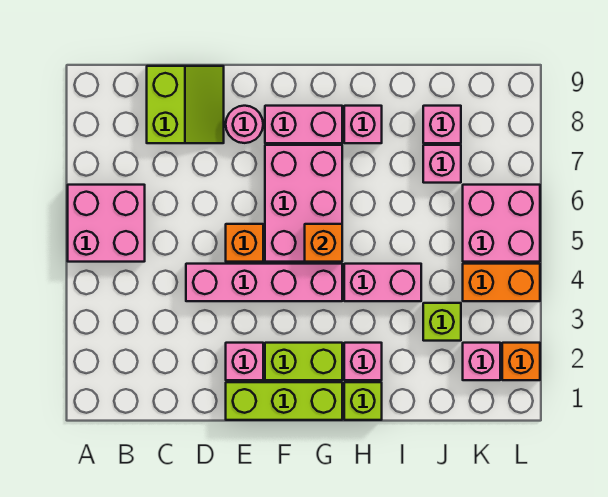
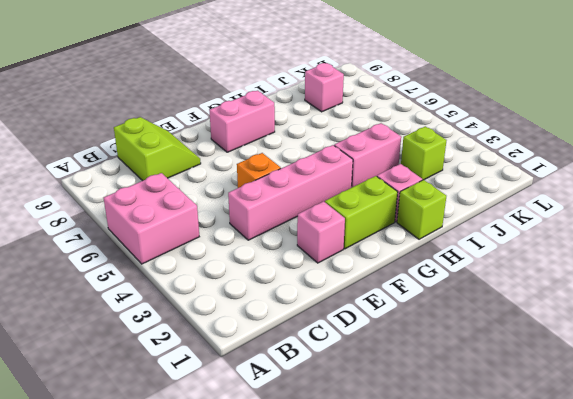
none -> lime brick E1:G1 level 1
none -> pink round brick E8 level 1
none -> pink brick F5:G7 level 1

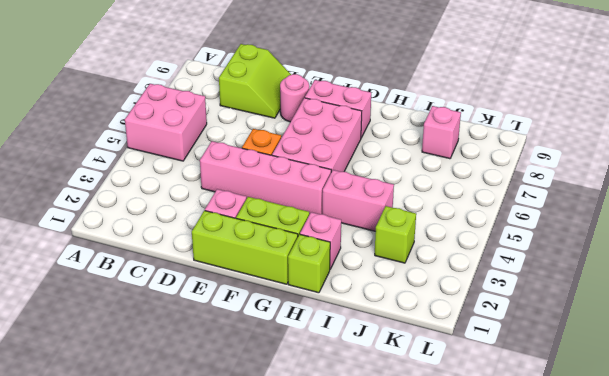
none -> pink brick H8 level 1
none -> pink brick J7 level 1
none -> pink brick K2 level 1

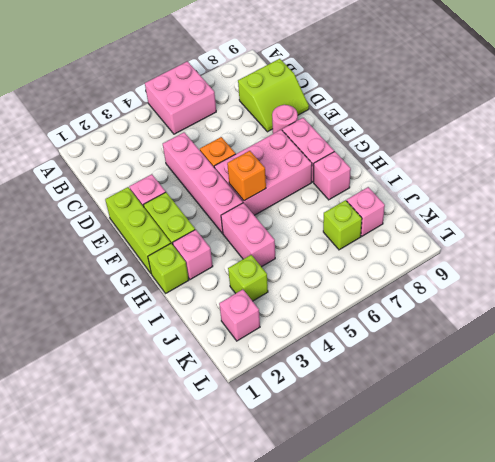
lime brick J7 level 1 -> pink brick J7 level 1
none -> orange brick K4:L4 level 1
none -> pink brick K5:L6 level 1
none -> orange brick L2 level 1

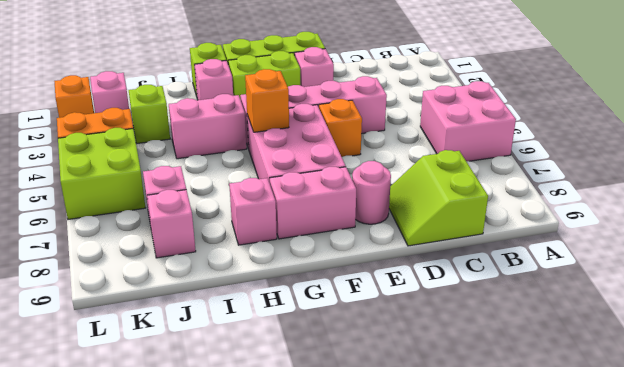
lime brick K5:L6 level 1 -> pink brick K5:L6 level 1

